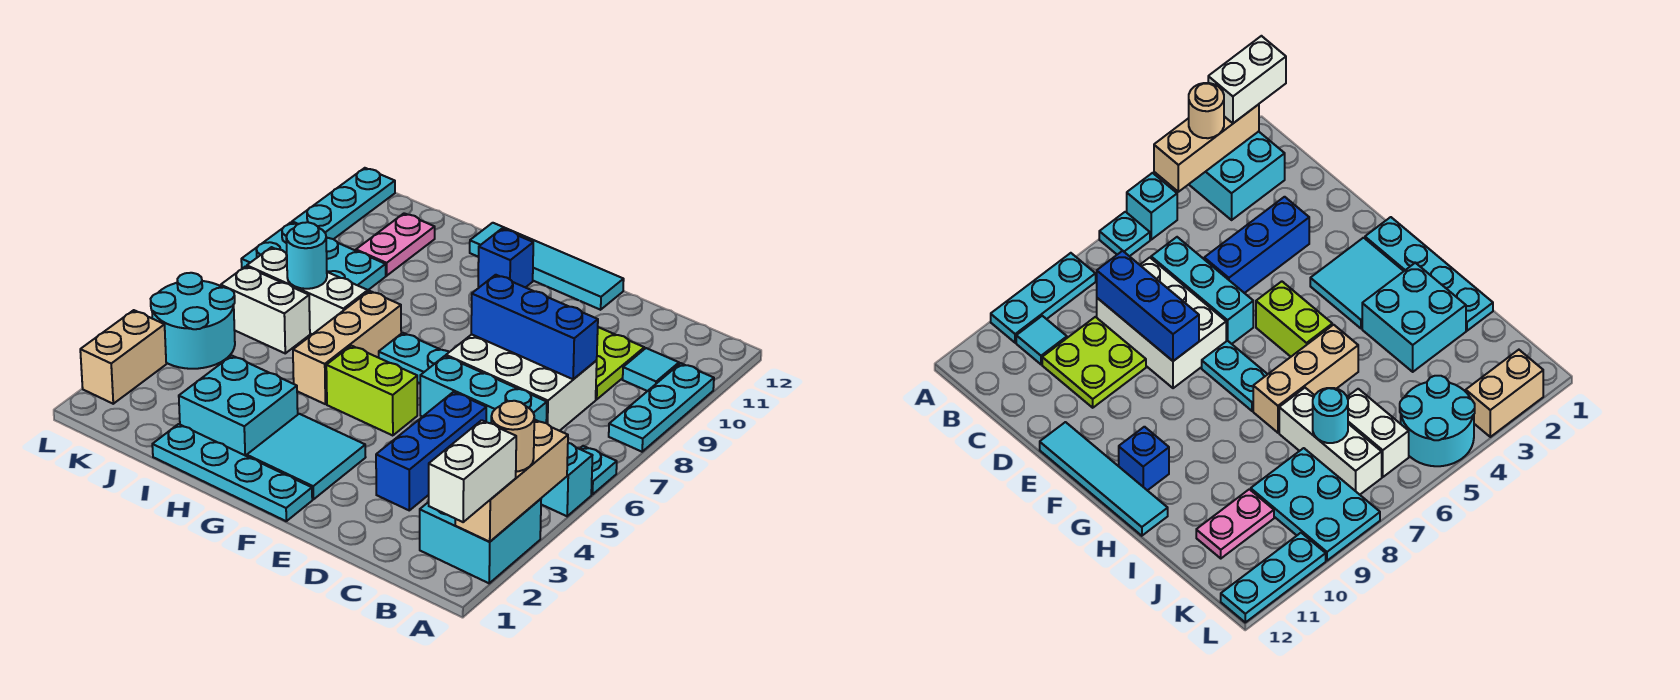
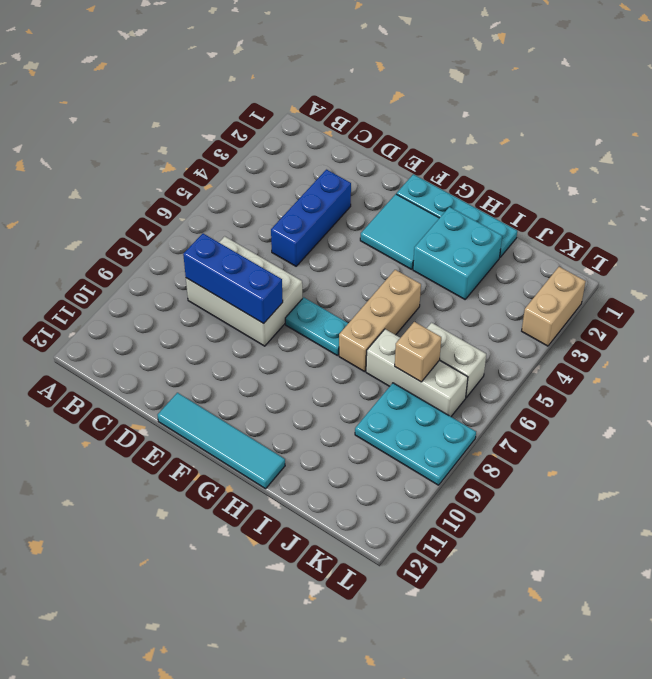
tan brick J7 level 2 -> cyan round brick J7 level 2
none -> cyan brick A2:B3 level 1
none -> cyan brick A5 level 1
none -> cyan plate A6 level 1

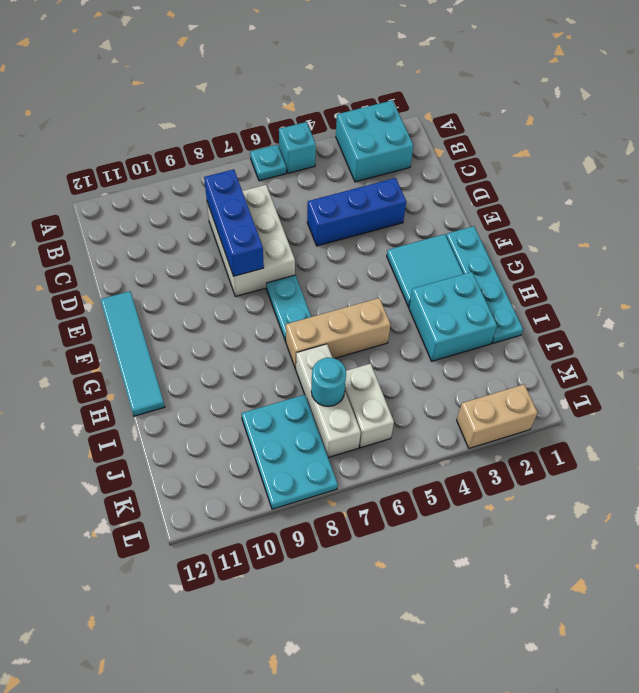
none -> cyan plate A8:A10 level 1
none -> cyan tile B10 level 1
none -> cyan brick C6:E6 level 1

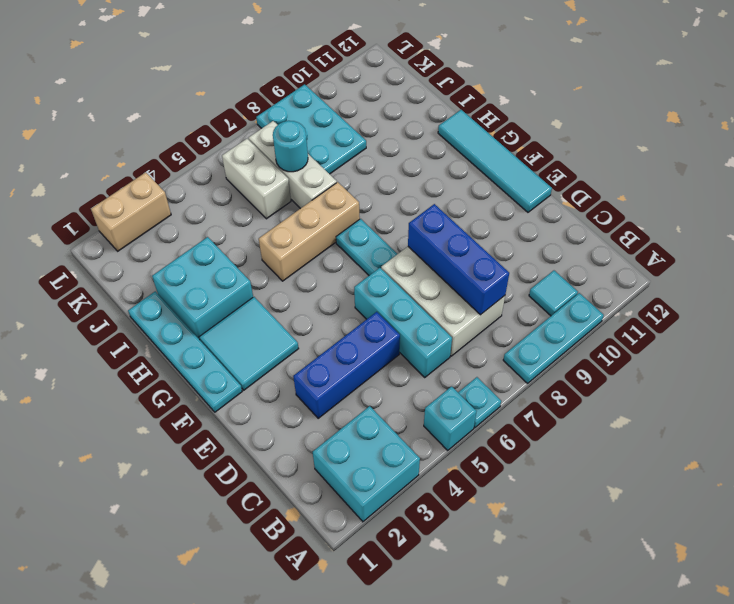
none -> lime plate C9:D10 level 1
none -> lime brick F5:G5 level 1
none -> blue brick G11 level 1

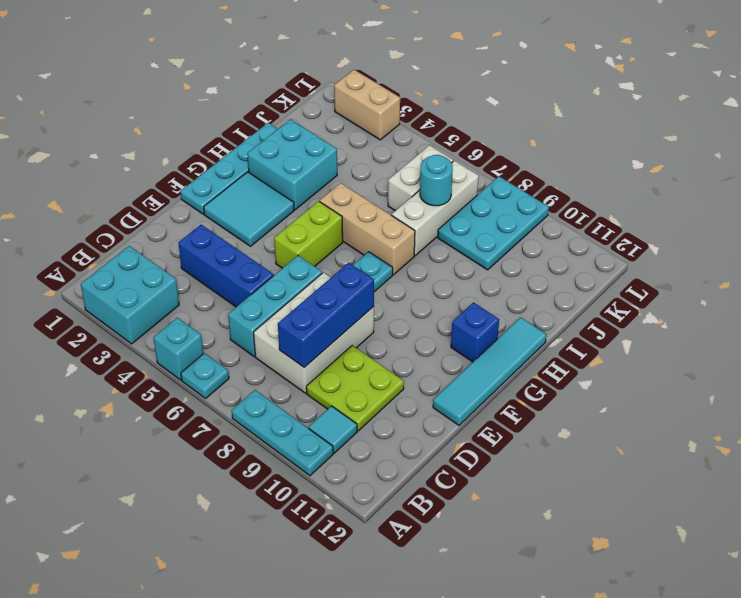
none -> pink plate J10:J11 level 1
none -> cyan round brick K4:L5 level 1
none -> cyan plate L10:L12 level 1

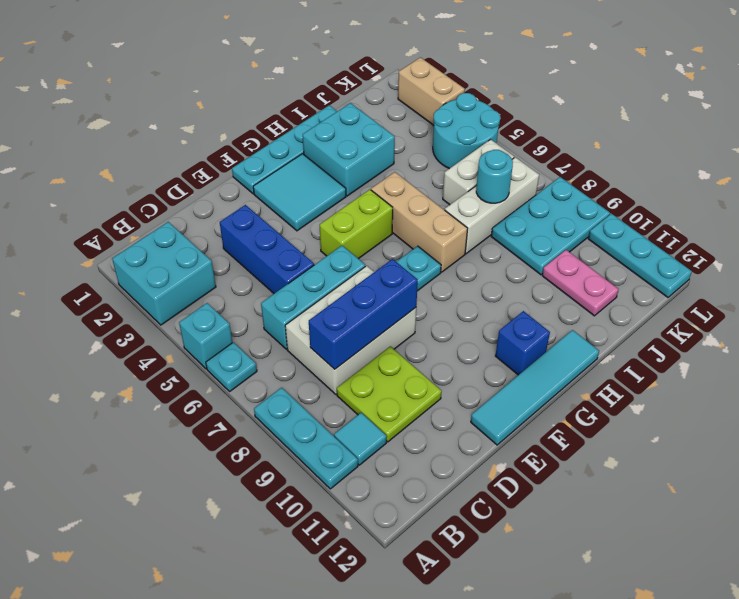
none -> tan brick A2:A4 level 2
none -> white brick A1:A2 level 3
none -> tan round brick A3 level 3

